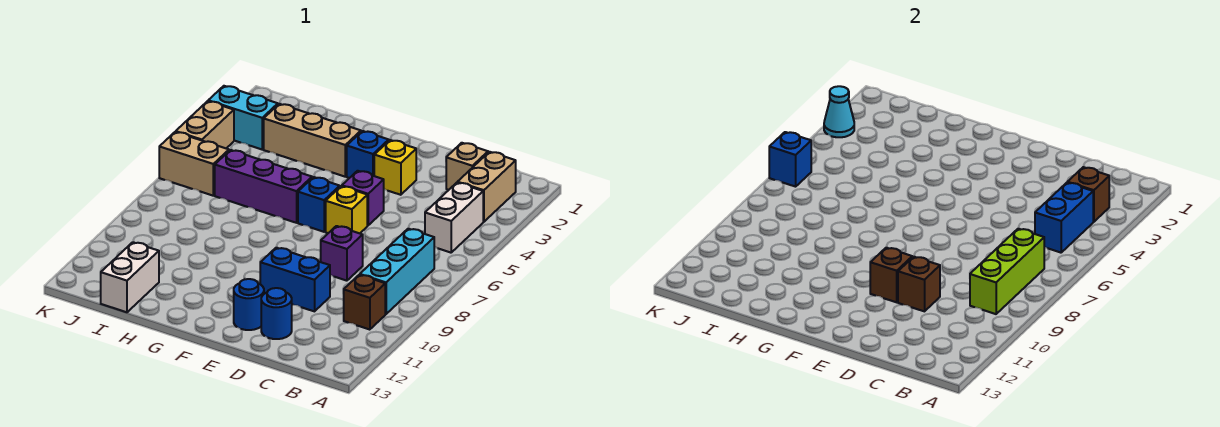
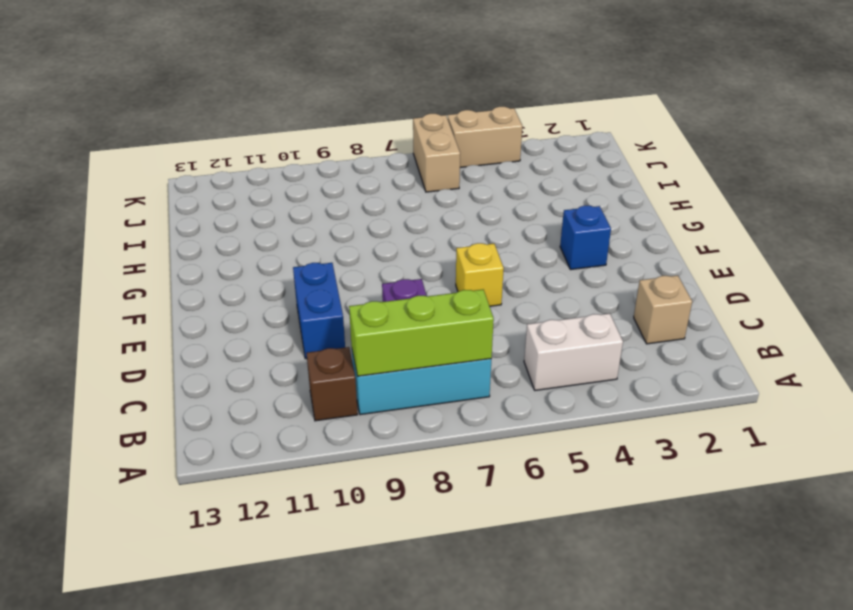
none -> tan brick B2:B3 level 1
none -> blue round brick D12 level 1
none -> yellow brick E3 level 1

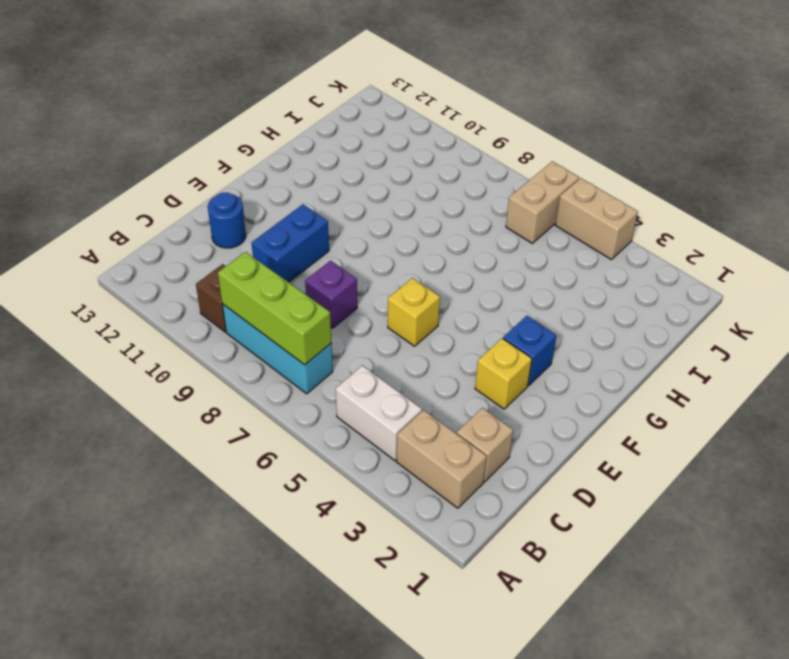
none -> purple brick E5 level 1
none -> blue round brick E12 level 1
none -> blue brick F6 level 1

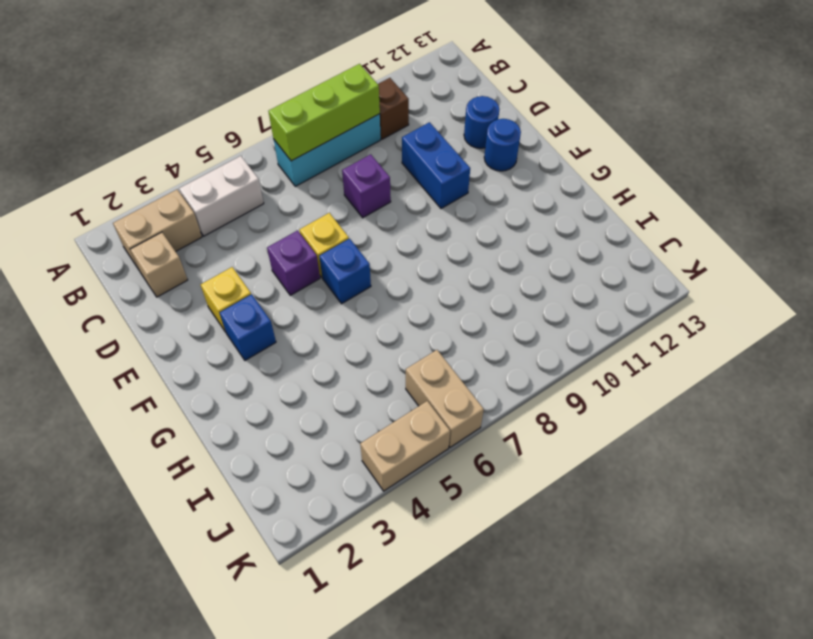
none -> tan brick G3:I3 level 1
none -> purple brick G6:I6 level 1
none -> white brick I12:I13 level 1

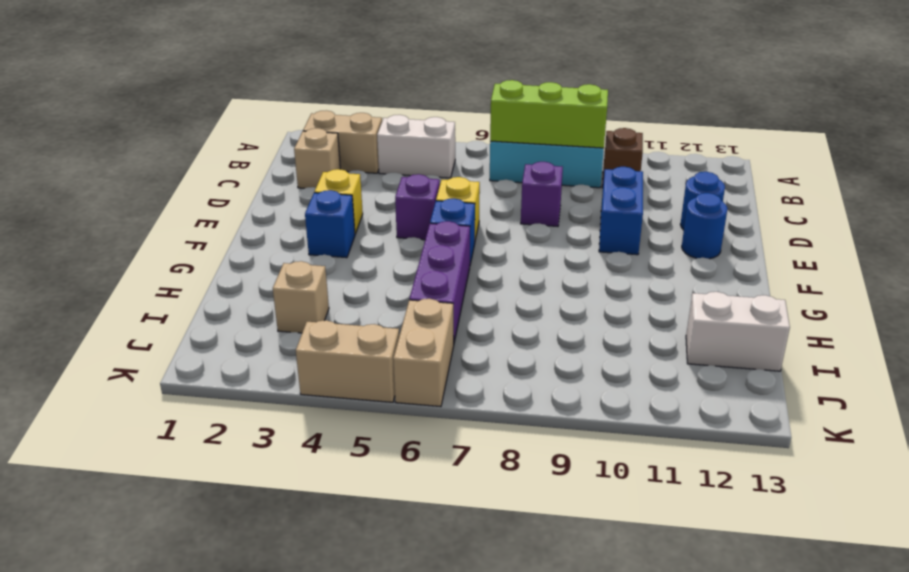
tan brick I3 level 1 -> tan brick G3:I3 level 1
none -> cyan brick J3:K3 level 1
none -> brown brick B3 level 2
none -> blue brick B4:B5 level 2

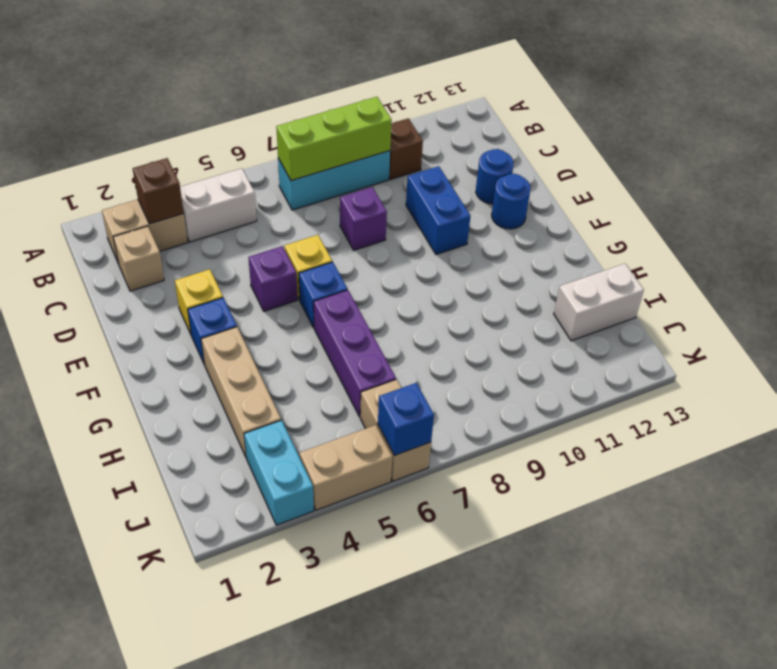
none -> blue brick B4:B5 level 2
none -> brown brick D10 level 2
none -> brown brick E10 level 2

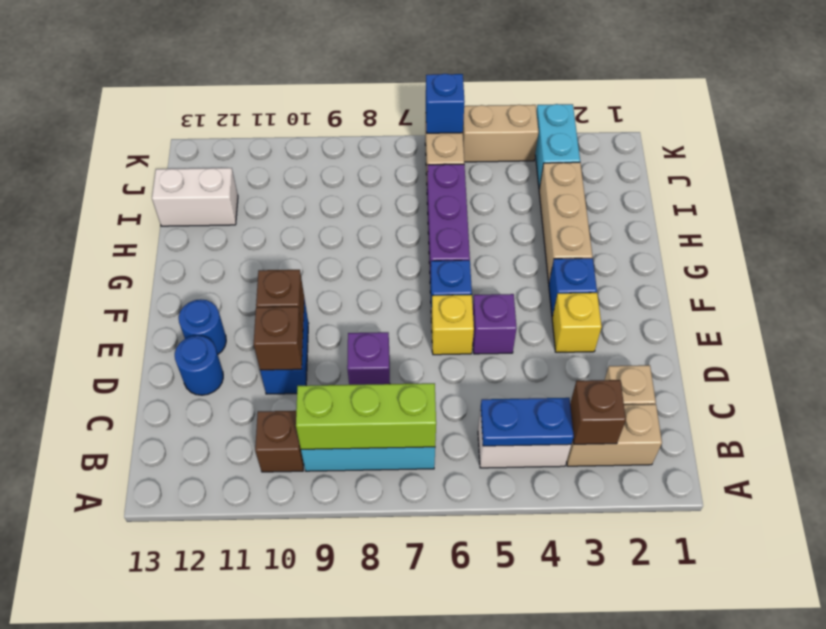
blue plate B4:B5 level 2 -> blue brick B4:B5 level 2
none -> cyan cone K3 level 2

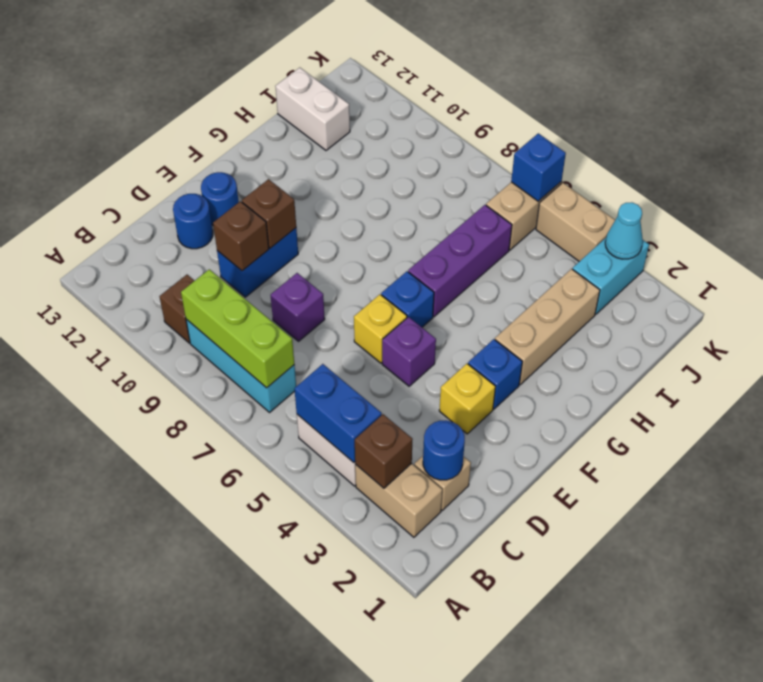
blue round brick C2 level 2 -> none

